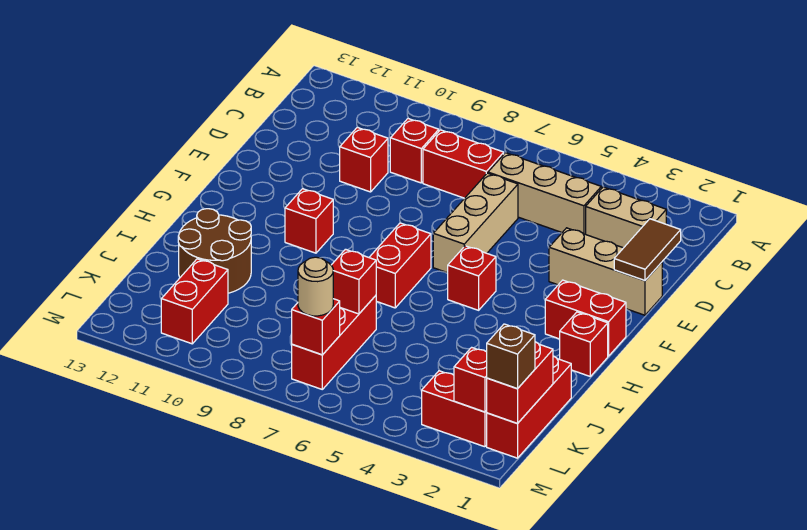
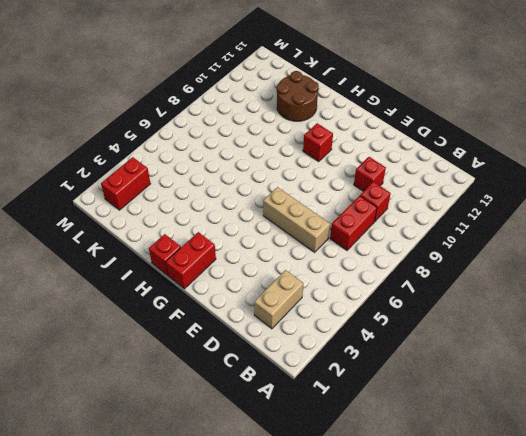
none -> tan brick C4:C6 level 1
none -> tan brick E1:E3 level 1
none -> red brick G5 level 1

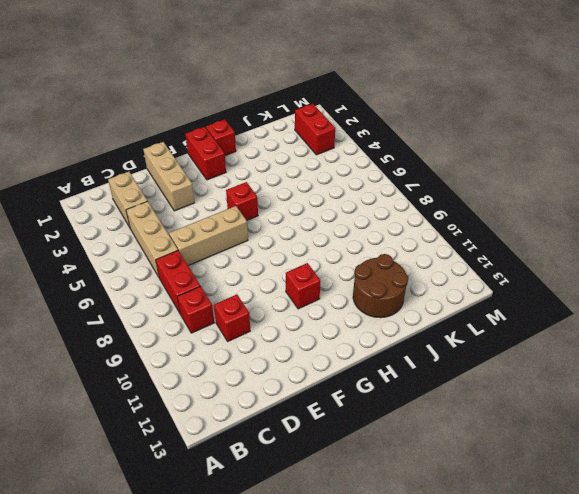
none -> red brick G7:H7 level 1
none -> red brick J1:L1 level 1
none -> red brick J7:L7 level 1

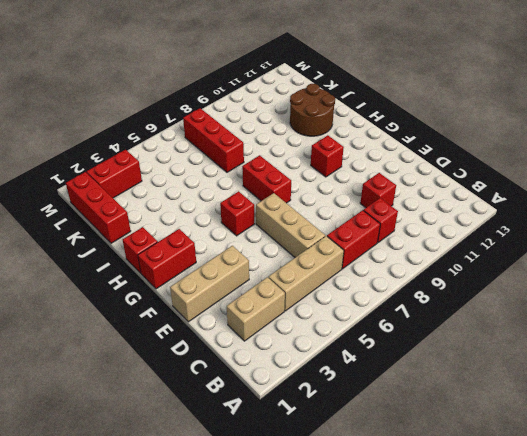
none -> red brick K11:L11 level 1
none -> brown tile D1:E1 level 2
none -> red brick J7 level 2

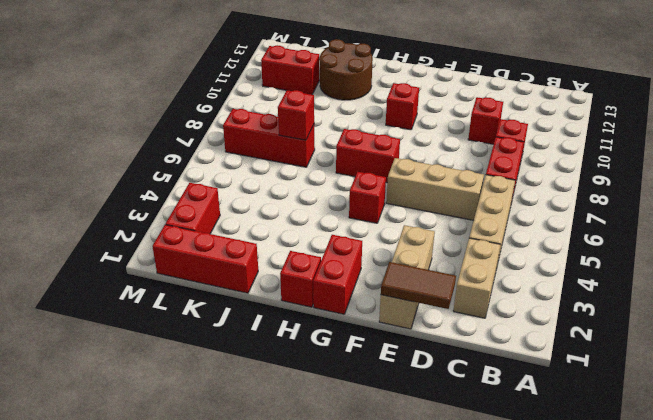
none -> red brick K1:L1 level 2
none -> red brick L2 level 2
none -> red brick L7 level 2

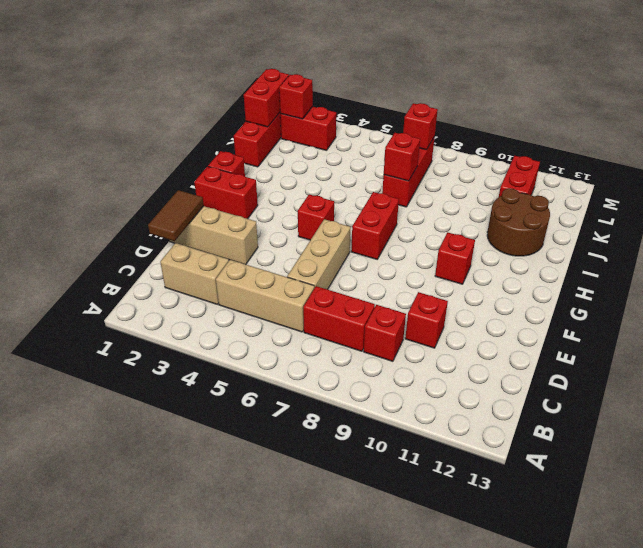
none -> brown brick L1 level 3
none -> tan round brick L7 level 3

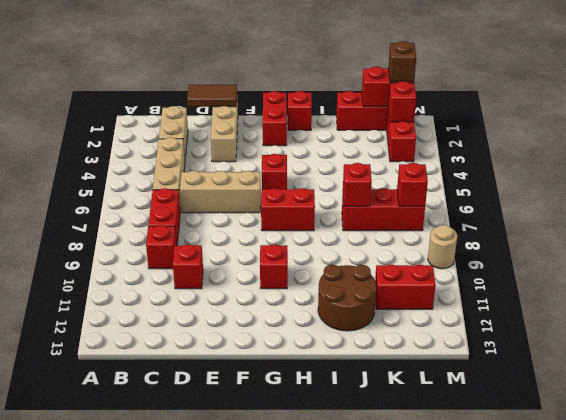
tan round brick M9 level 1 -> tan round brick L7 level 3

